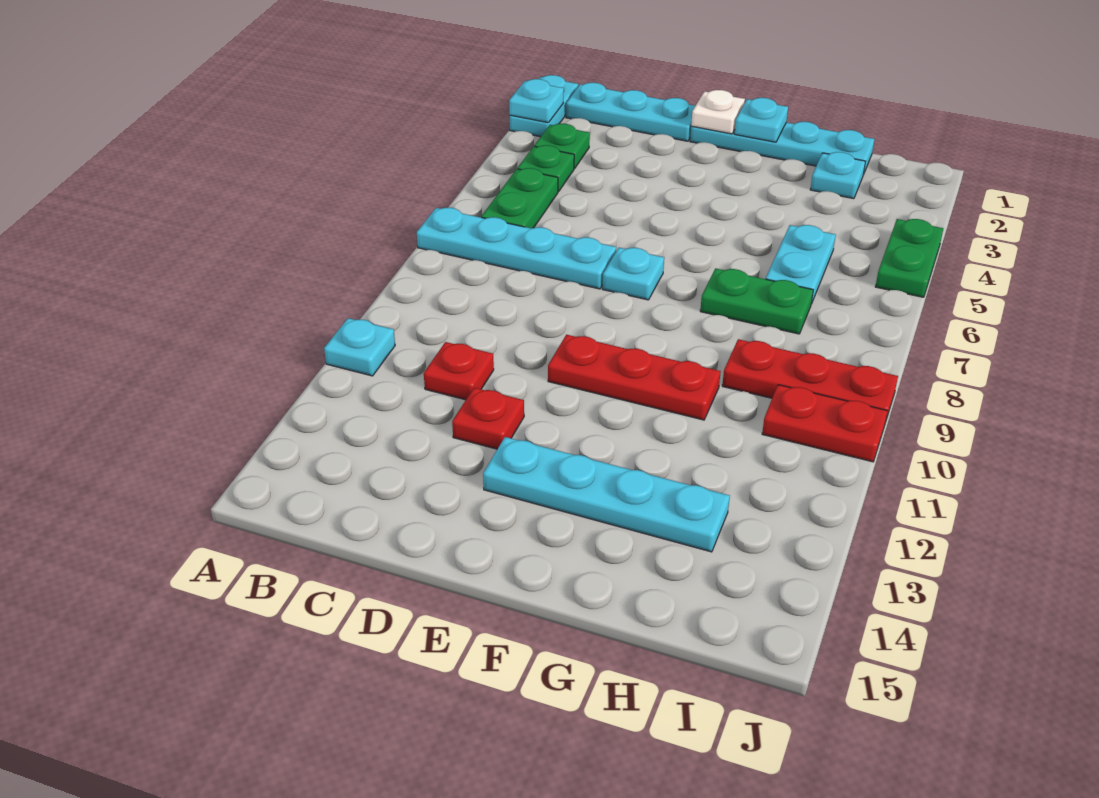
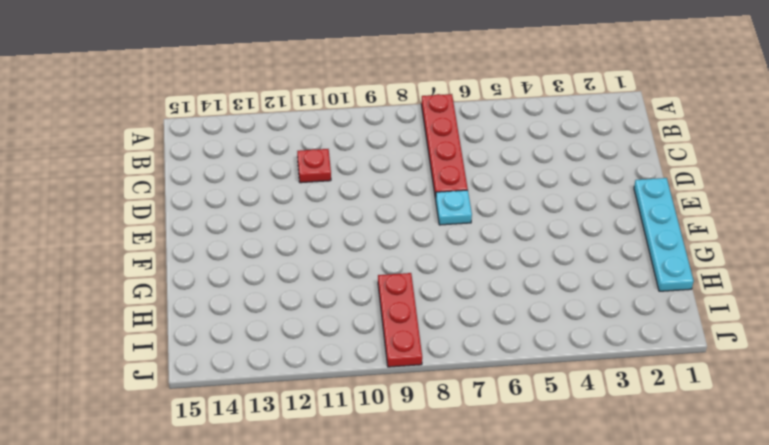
red plate A7:D7 level 1 -> cyan plate A7:D7 level 1
none -> cyan plate A1:A2 level 1
none -> cyan plate A11 level 1
none -> cyan plate B1:D1 level 1

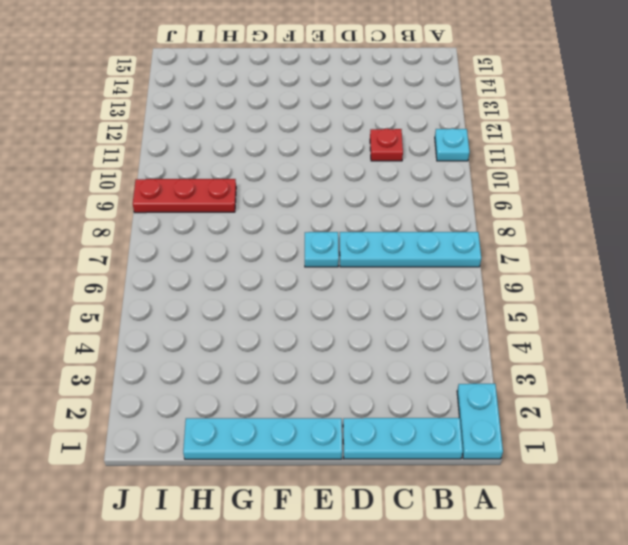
none -> green plate B3 level 1
none -> green plate B4 level 1
none -> green plate B5:B6 level 1

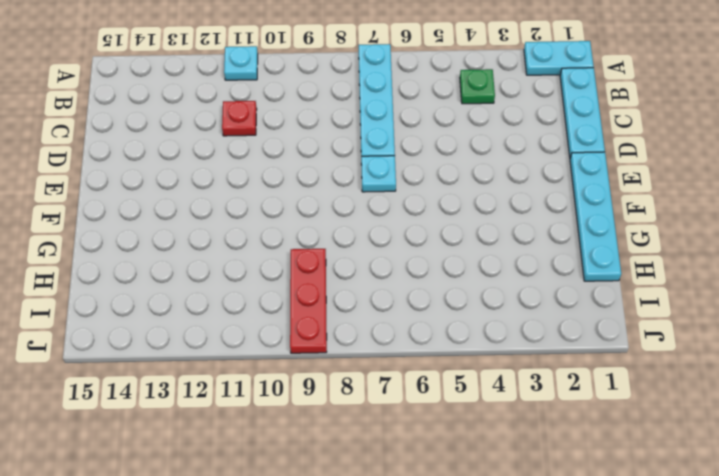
none -> green plate B3 level 1
none -> green plate B5:B6 level 1
none -> red plate D12 level 1

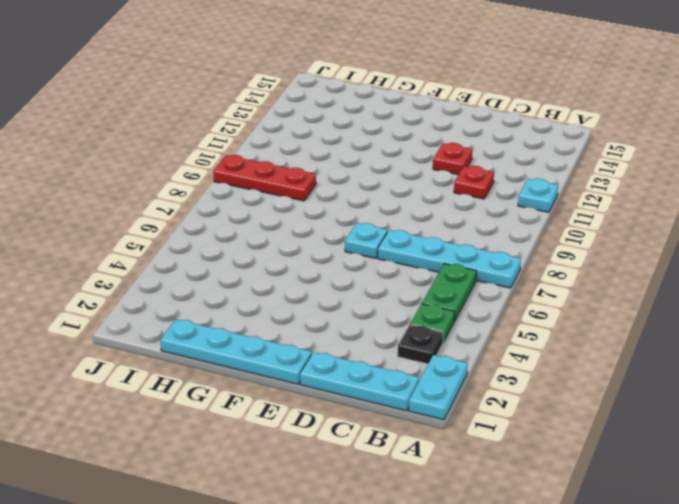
black plate B3 level 1 -> green plate B3 level 1
none -> red plate E10:G10 level 1
none -> cyan plate E13:H13 level 1
none -> green plate G7:H7 level 1

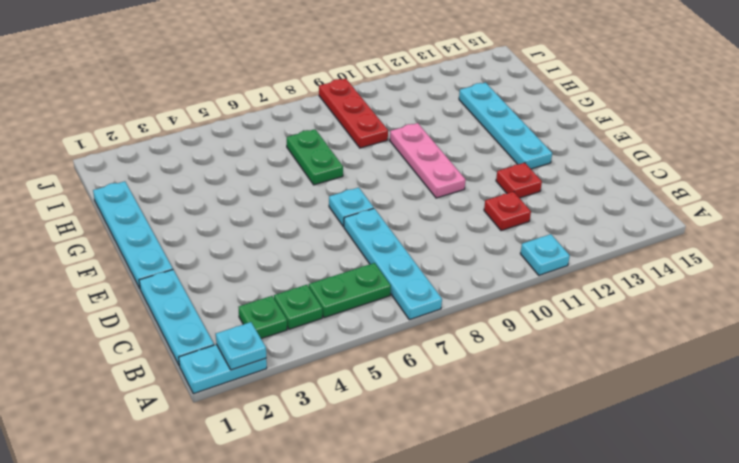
pink plate E10:G10 level 1 -> red plate E10:G10 level 1
none -> cyan plate H2 level 1
none -> cyan plate H5:H6 level 1
none -> red plate I10:J10 level 1

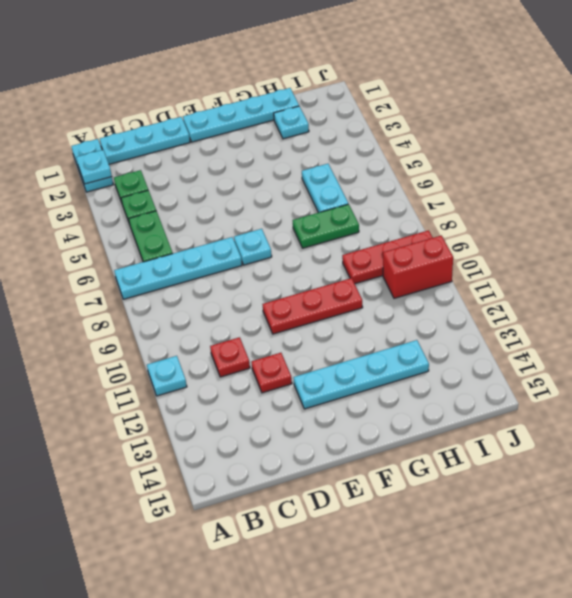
red brick I10:J10 level 1 -> red plate I10:J10 level 1
none -> green plate J4:J5 level 1
none -> white plate E1 level 2
none -> cyan plate F1 level 2

